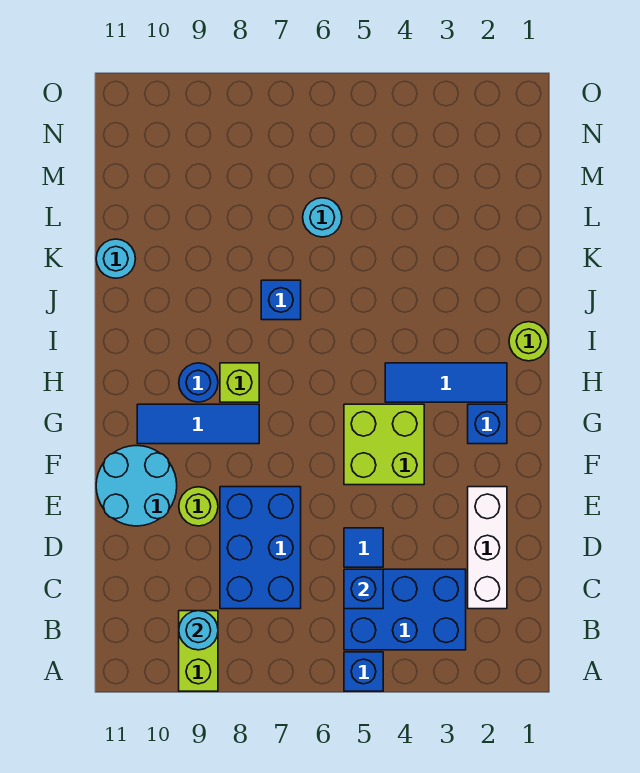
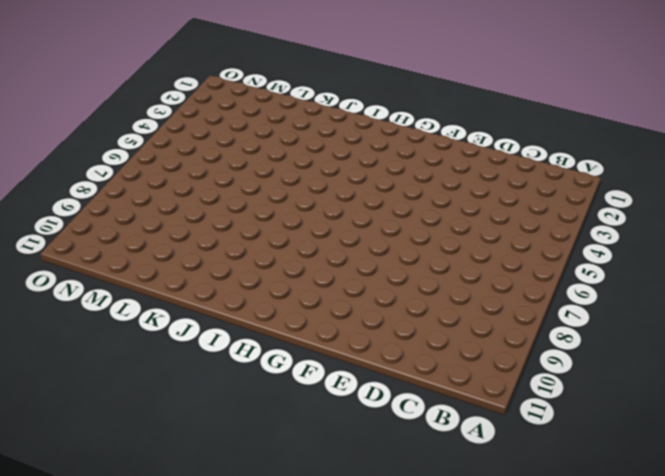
none -> blue brick A5 level 1
none -> lime brick A9:B9 level 1
none -> blue brick B3:C5 level 1

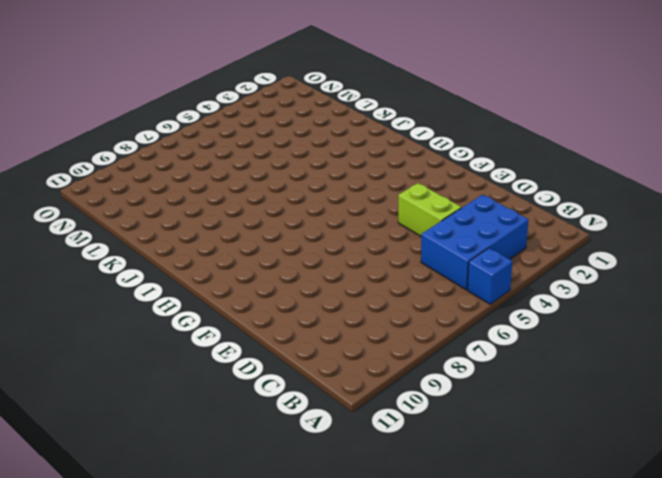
lime brick D4:E4 level 1 -> lime brick A9:B9 level 1
none -> white brick C2:E2 level 1
none -> blue brick C7:E8 level 1
none -> blue tile D5 level 1

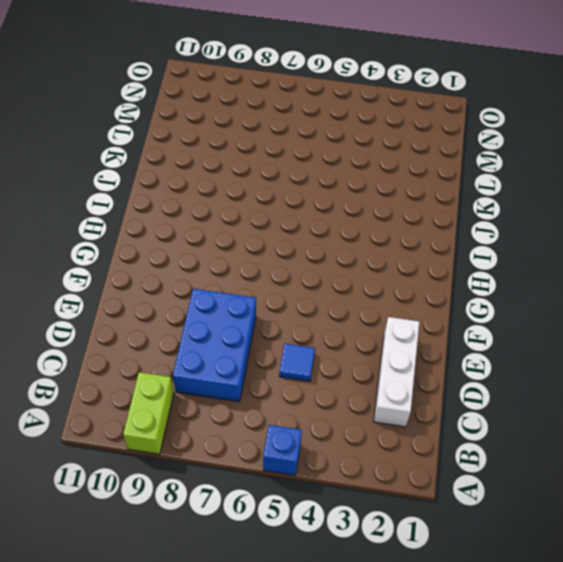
none -> blue brick B3:C5 level 1
none -> lime round brick E9 level 1
none -> cyan round brick E10:F11 level 1

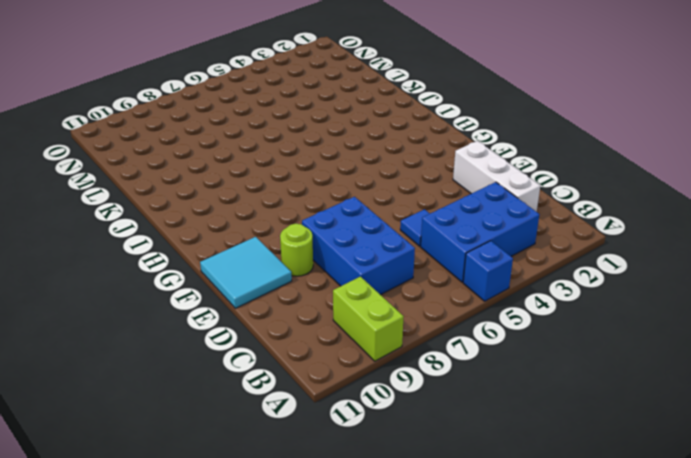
cyan tile E10:F11 level 1 -> cyan round brick E10:F11 level 1
none -> lime brick F4:G5 level 1
none -> blue brick G2 level 1
none -> blue tile G8:G10 level 1

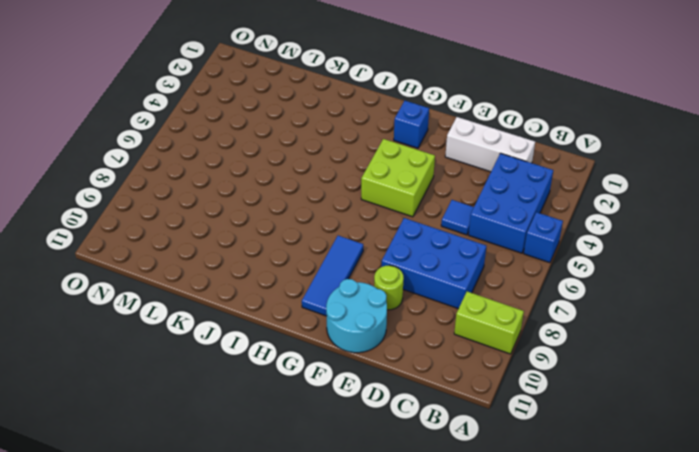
none -> blue tile H2:H4 level 1
none -> lime brick H8 level 1
none -> blue round brick H9 level 1

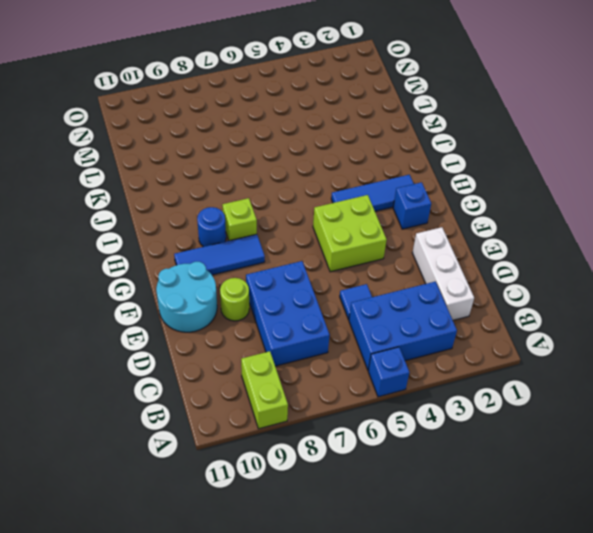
none -> lime round brick I1 level 1
none -> blue brick J7 level 1
none -> cyan round brick K11 level 1

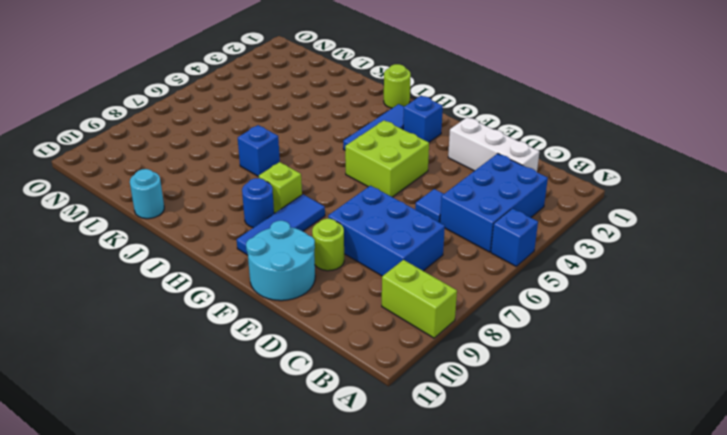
none -> cyan round brick L6 level 1
none -> cyan round brick B9 level 2
none -> blue brick C5 level 2

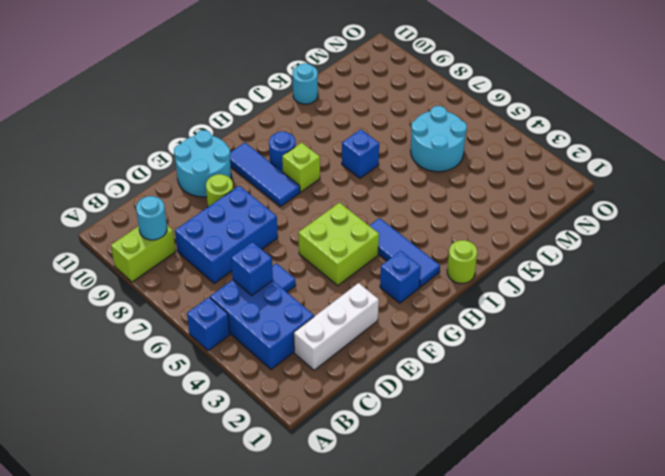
cyan round brick L5:M6 level 1 -> cyan round brick L6 level 1

